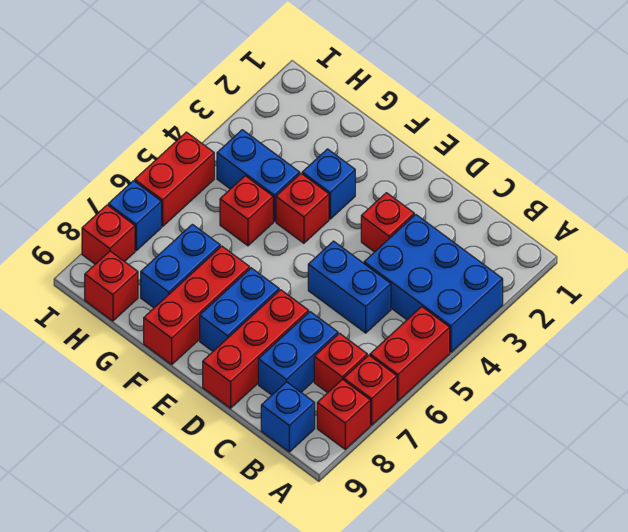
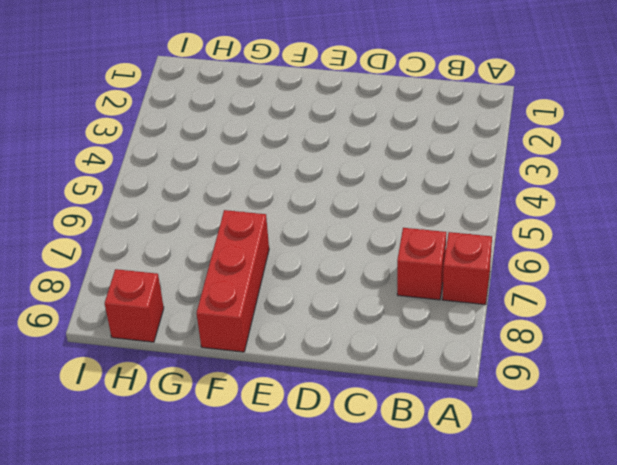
none -> blue brick A3:C4 level 1
none -> red brick A5:A6 level 1
none -> red brick A8 level 1

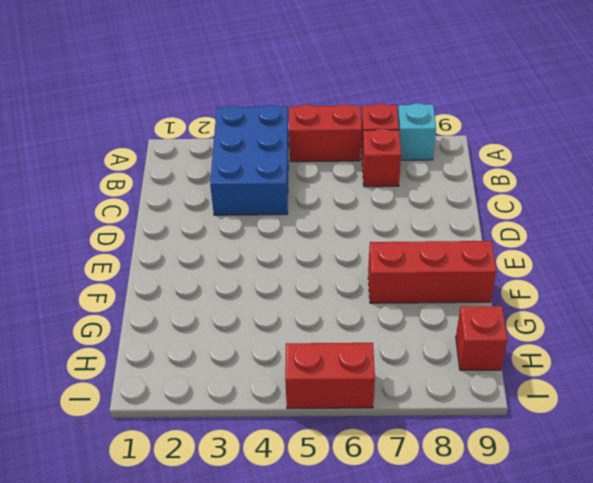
cyan brick A8 level 1 -> red brick A8 level 1
none -> blue brick B9 level 1
none -> blue brick C5:D5 level 1
none -> blue brick C7:C8 level 1

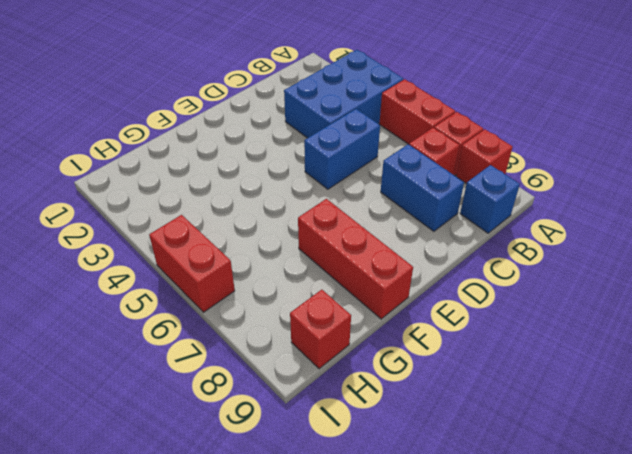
none -> red brick D3 level 1
none -> red brick D7:D9 level 1
none -> blue brick E7:E8 level 1

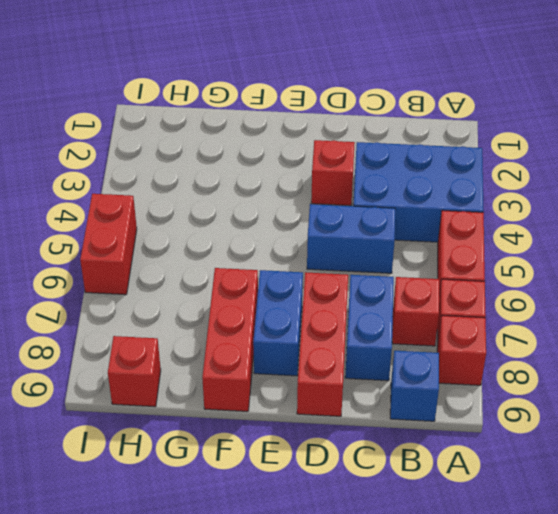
none -> blue brick F3 level 1
none -> red brick F4 level 1
none -> blue brick G4:H4 level 1

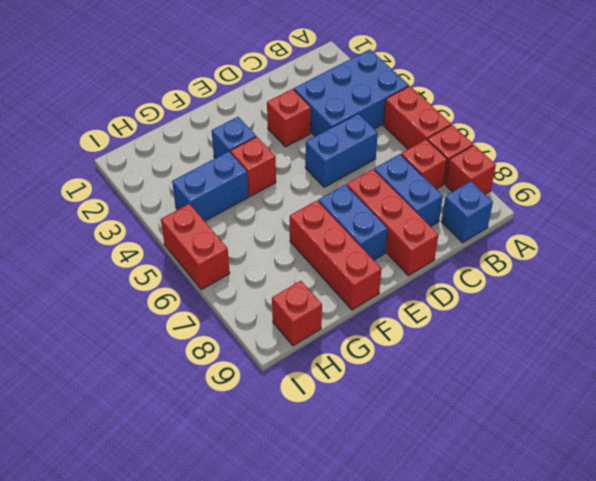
none -> red brick G5 level 1
none -> blue brick G7:G8 level 1
none -> blue brick I7 level 1

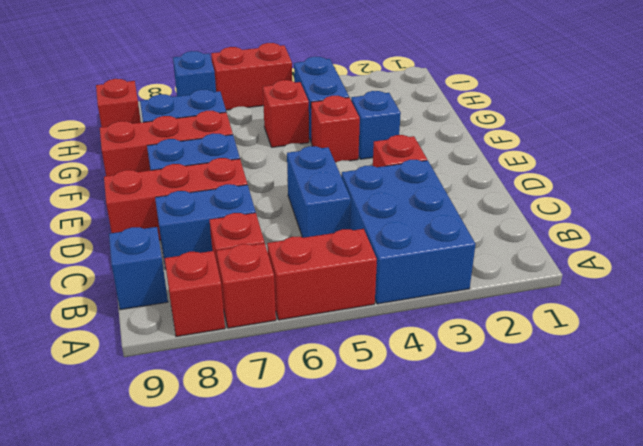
none -> red brick I8 level 1

